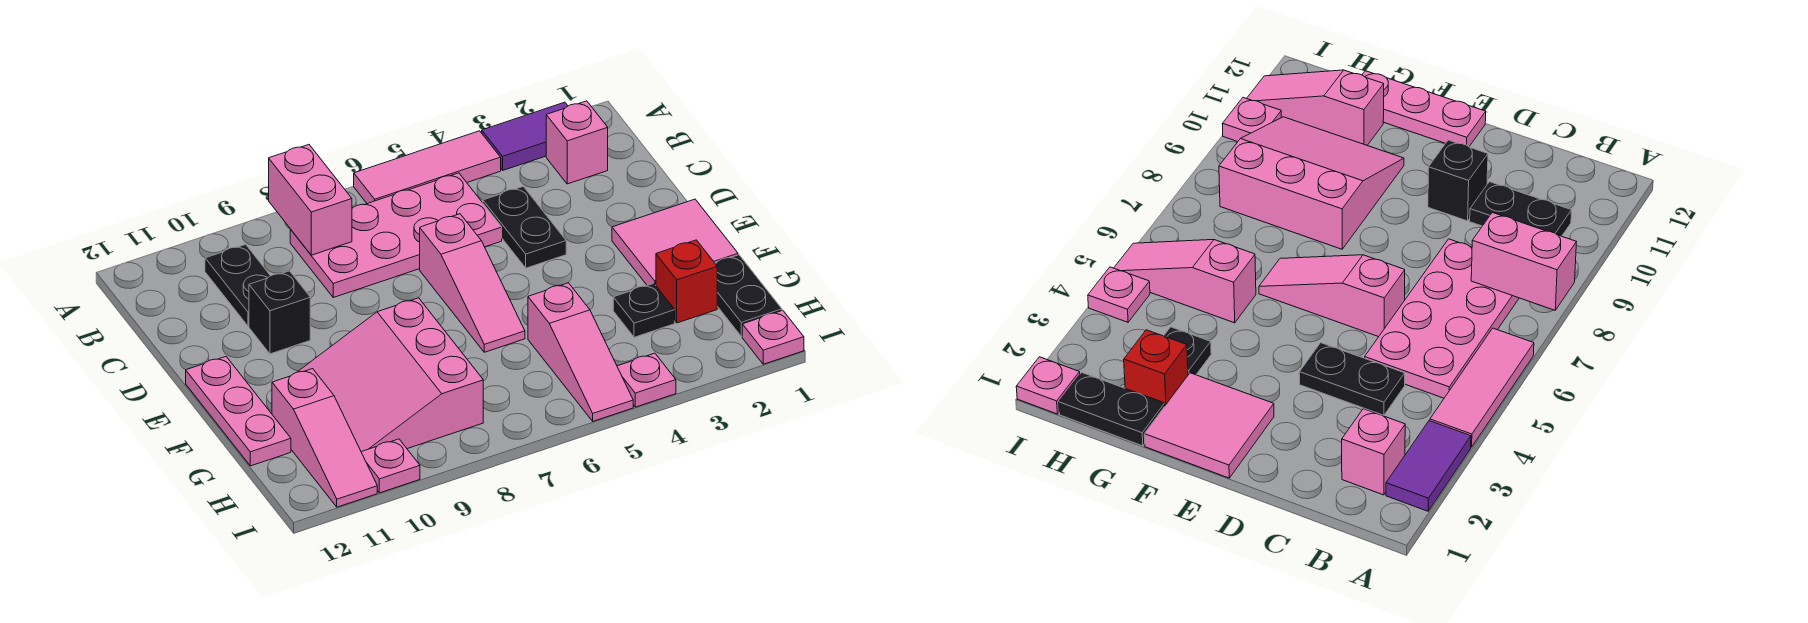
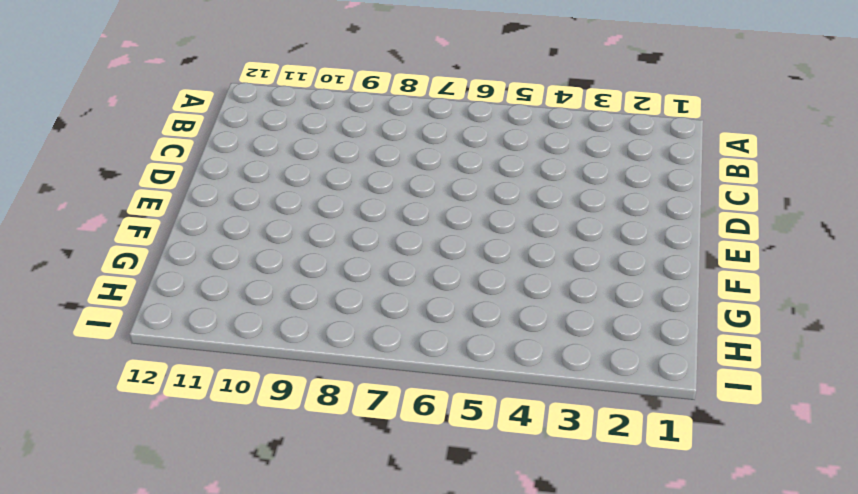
none -> purple tile A2:A3 level 1
none -> pink tile A4:A6 level 1
none -> pink brick B2 level 1

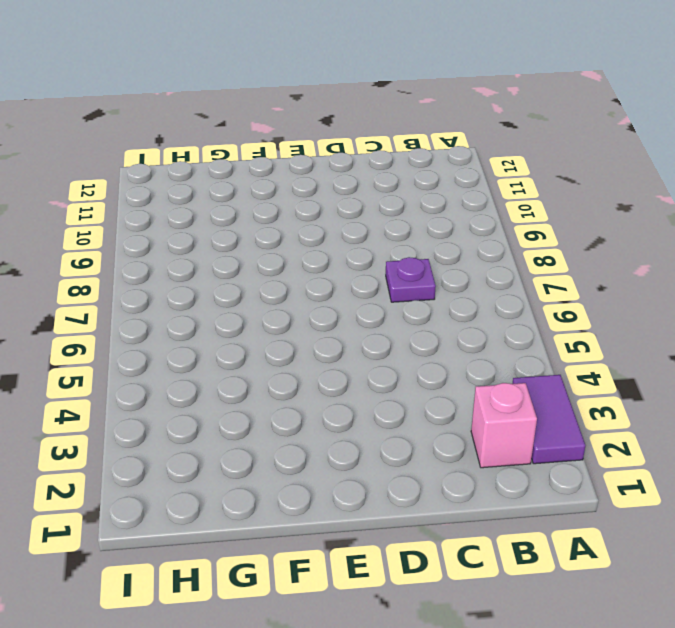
purple plate C7 level 1 -> pink plate B5:C8 level 1
none -> pink tile A4:A6 level 1
none -> black plate B10:C10 level 1
none -> black plate C4:D4 level 1

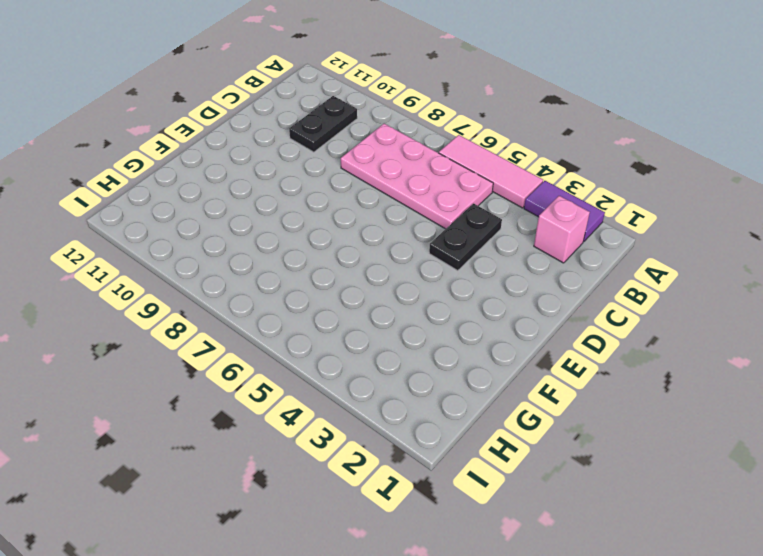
none -> pink slope D6:F6 level 1 top D
none -> black brick D10 level 1
none -> pink tile E1:F2 level 1

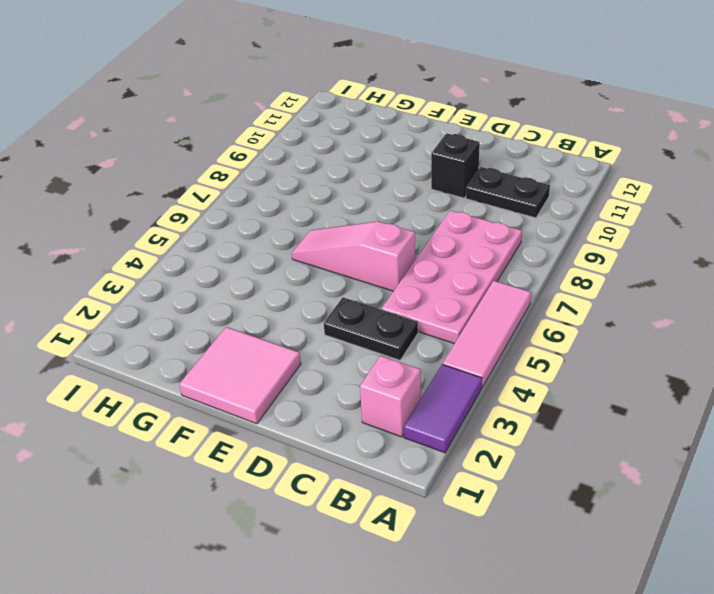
none -> pink plate E12:G12 level 1
none -> pink slope F8:H10 level 1 top 8
none -> black plate G1:H1 level 1

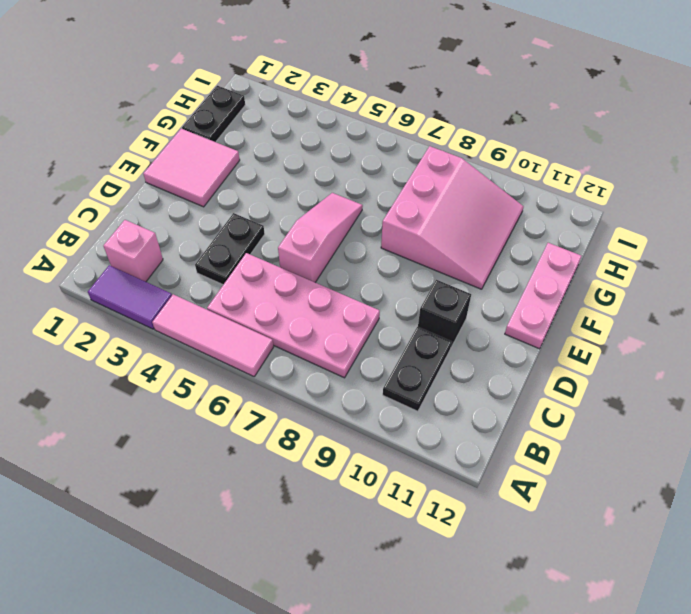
none -> red brick G2 level 1
none -> black plate G3 level 1
none -> pink slope G5:I5 level 1 top G

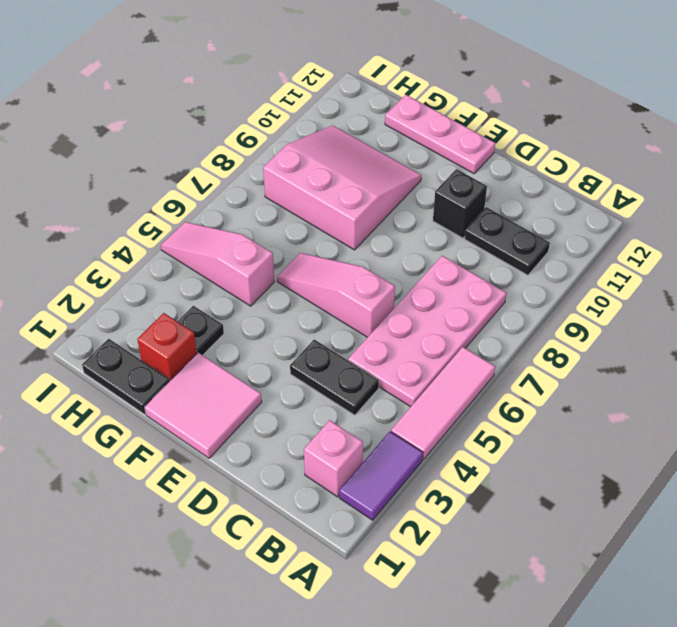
none -> pink slope G11:I11 level 1 top G
none -> pink plate I1 level 1
none -> pink plate I4 level 1

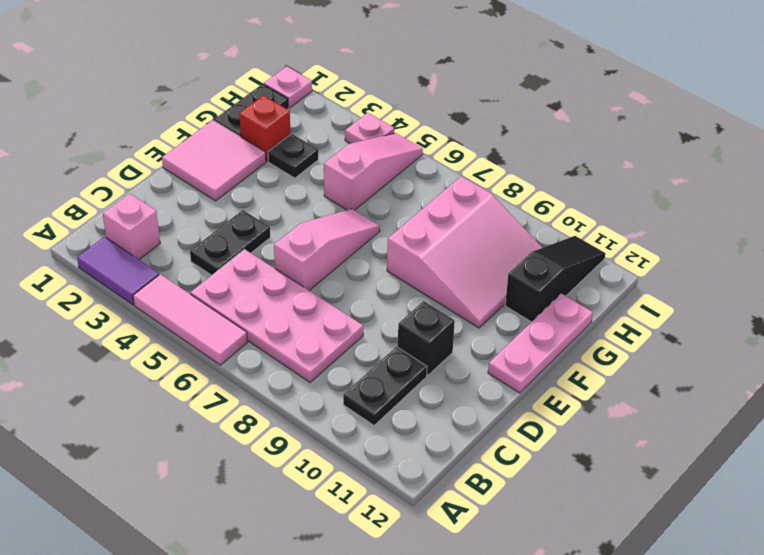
black slope G11:I11 level 1 top G -> pink slope G11:I11 level 1 top G
none -> pink plate I10 level 1
none -> pink brick A8:B8 level 2

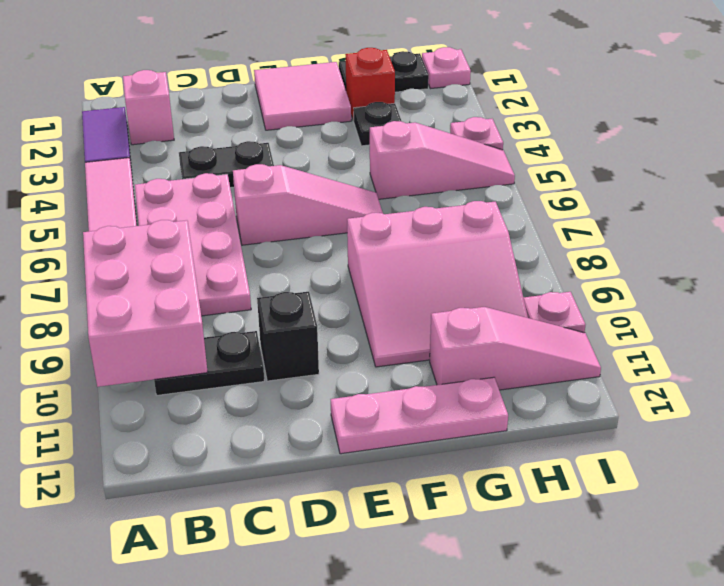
pink brick A8:B10 level 2 -> pink brick A8:B8 level 2

